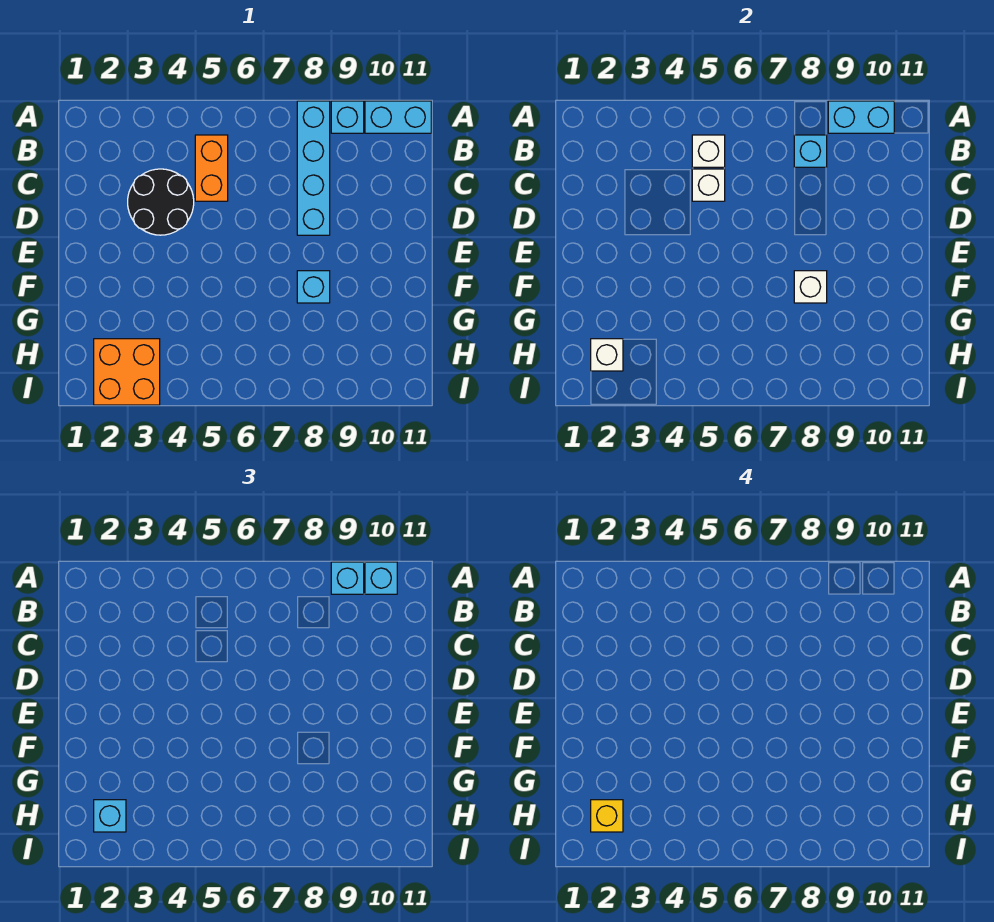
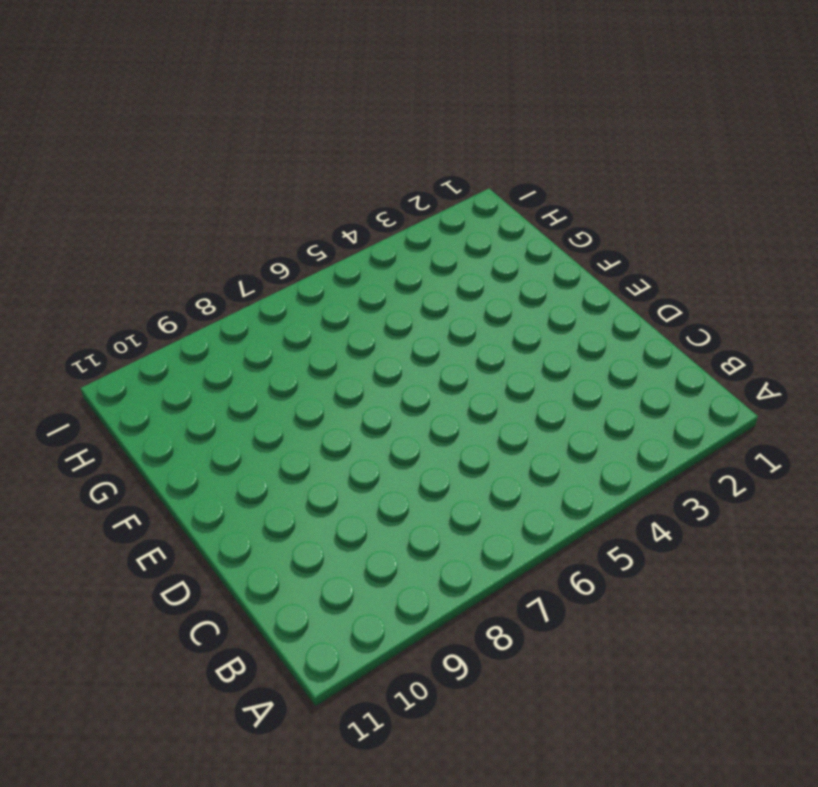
none -> cyan brick A8:D8 level 1
none -> cyan brick A9 level 1
none -> cyan brick A10:A11 level 1

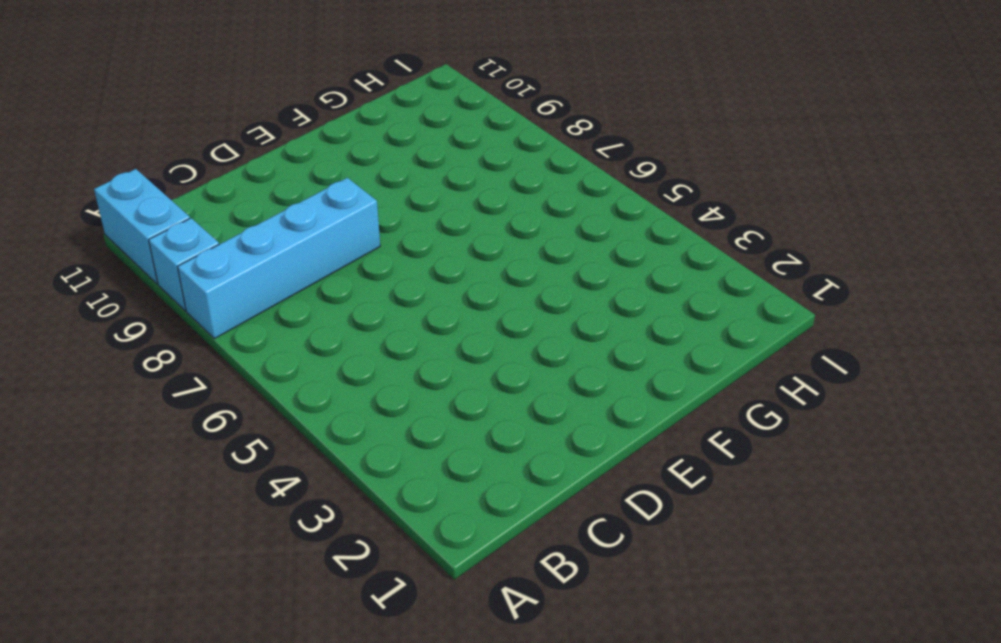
none -> orange brick B5:C5 level 1
none -> black round brick C3:D4 level 1
none -> cyan brick F8 level 1

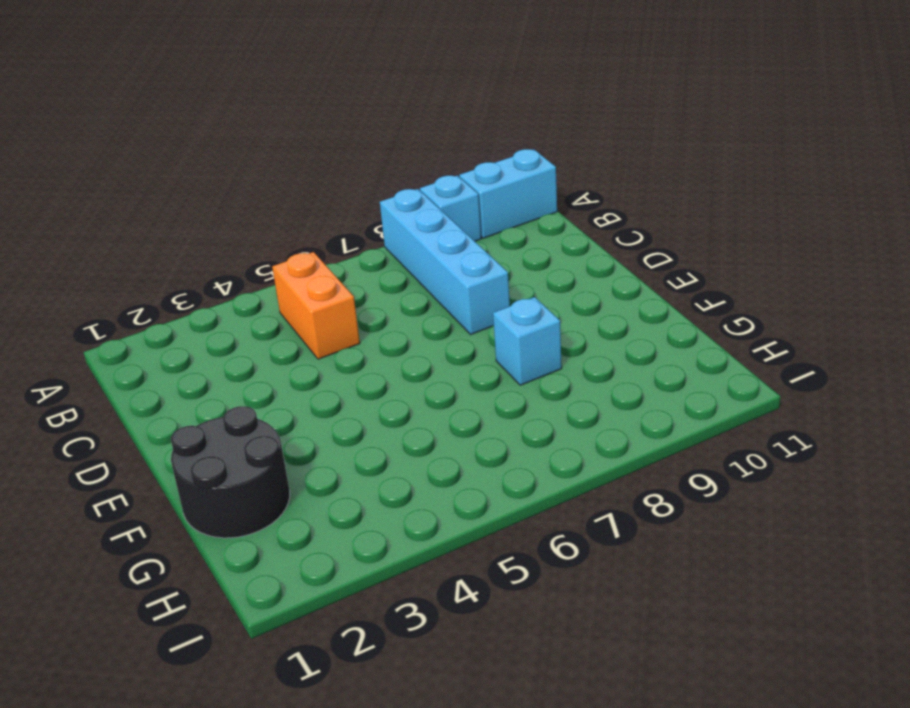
black round brick F1:G2 level 1 -> black round brick C3:D4 level 1
none -> orange brick H2:I3 level 1
none -> cyan brick A9:A10 level 2
none -> white brick B5 level 2

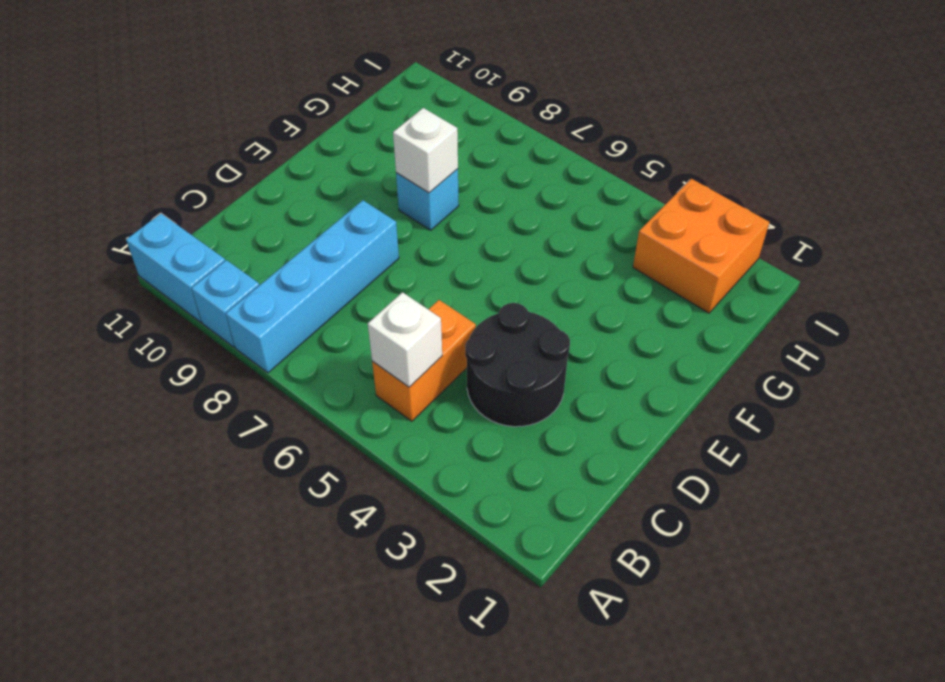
none -> cyan brick A9:A10 level 2
none -> cyan brick B8 level 2
none -> white brick C5 level 2

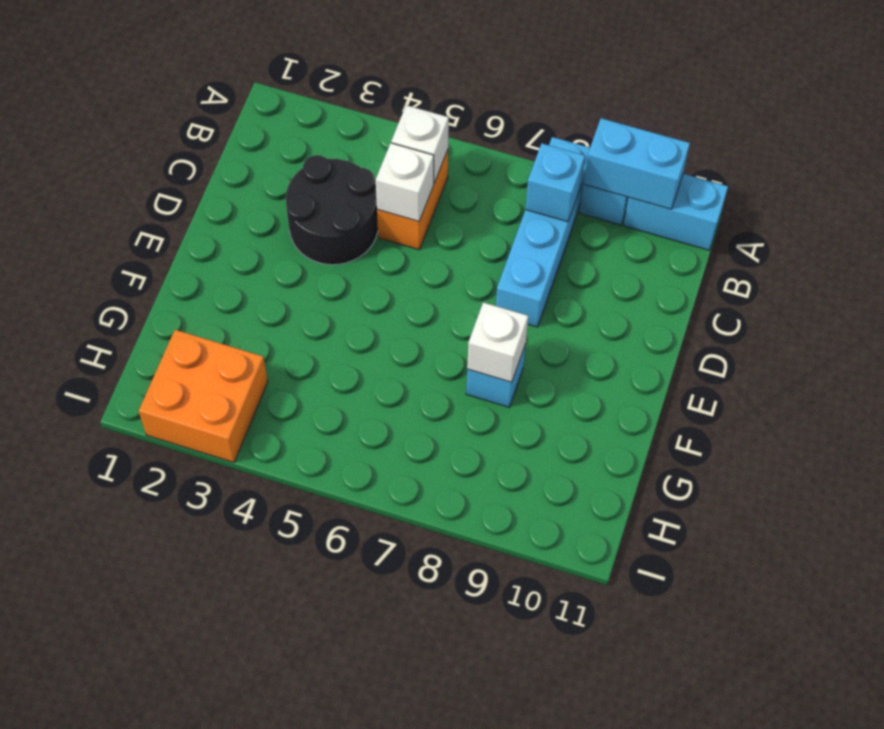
none -> white brick H2 level 2
none -> cyan brick A9 level 3
none -> cyan brick A10 level 3

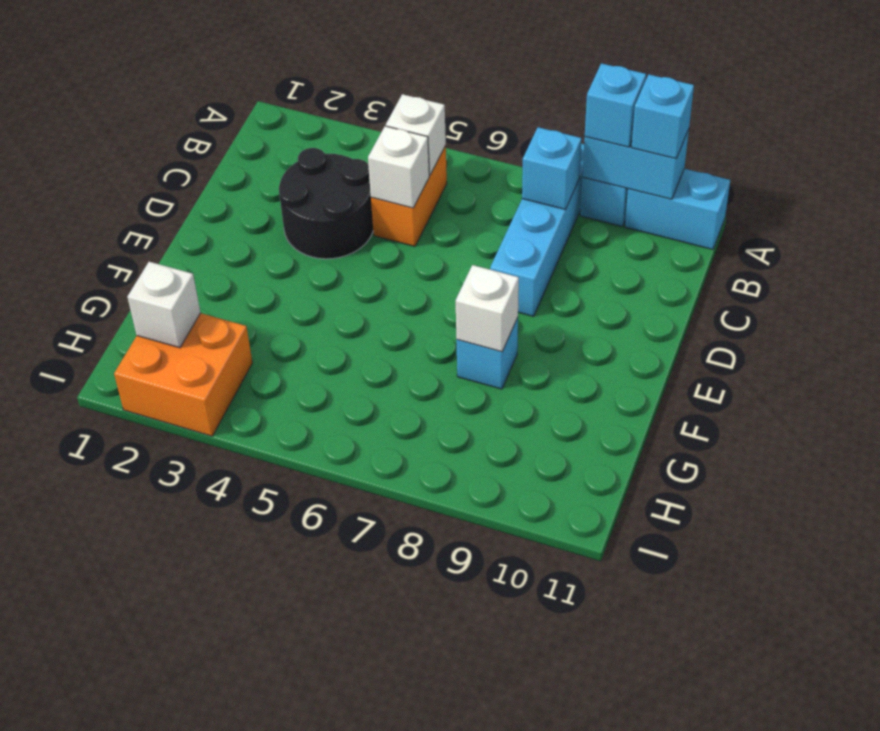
none -> cyan brick H2 level 3
none -> yellow brick H2 level 4

